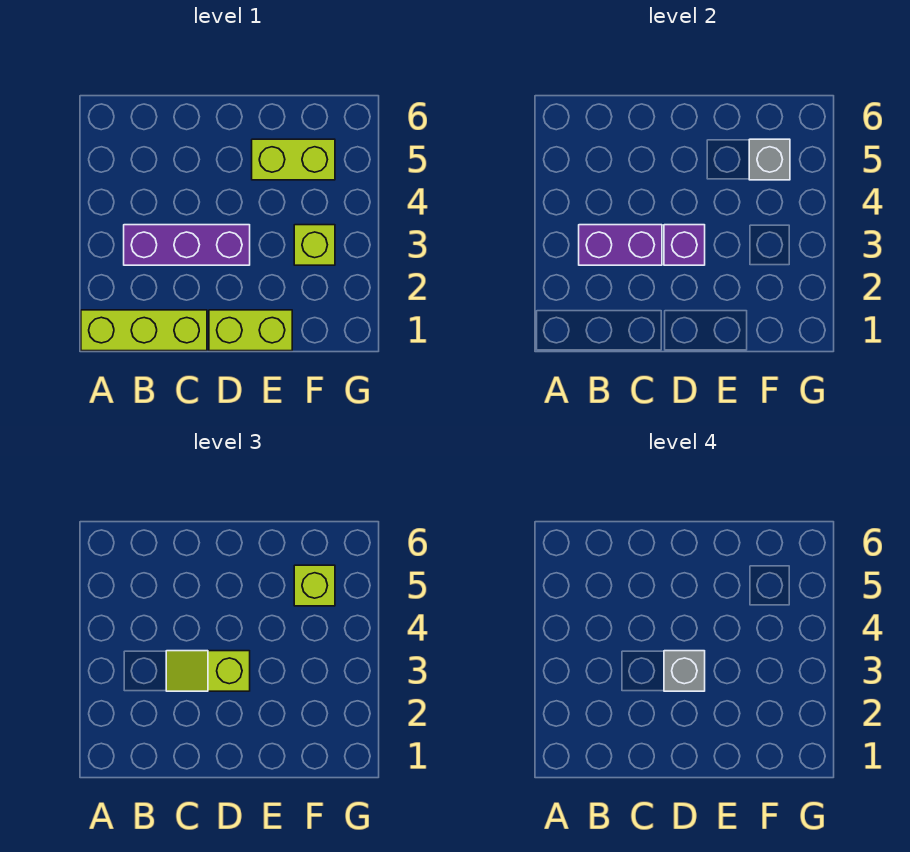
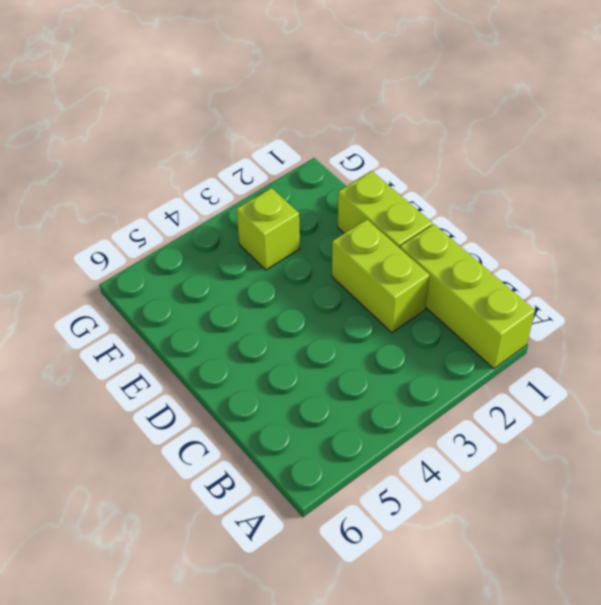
lime brick C2:D2 level 1 -> lime brick E5:F5 level 1
none -> purple brick B3:D3 level 1
none -> purple brick B3:C3 level 2

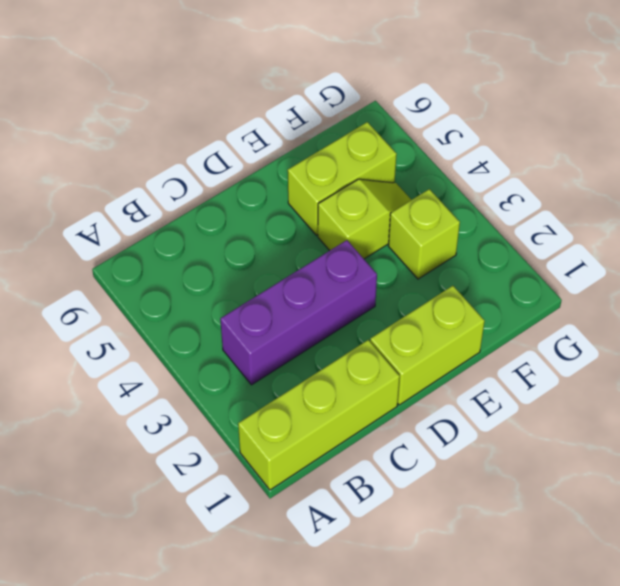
lime slope E4:F4 level 1 top E -> lime slope C3:D3 level 3 top D
none -> purple brick B3:C3 level 2
none -> purple brick D3 level 2

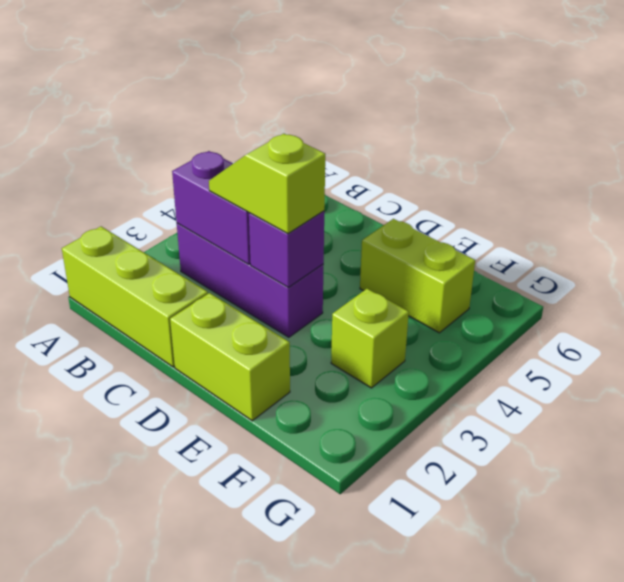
none -> grey brick F5 level 2
none -> lime brick F5 level 3

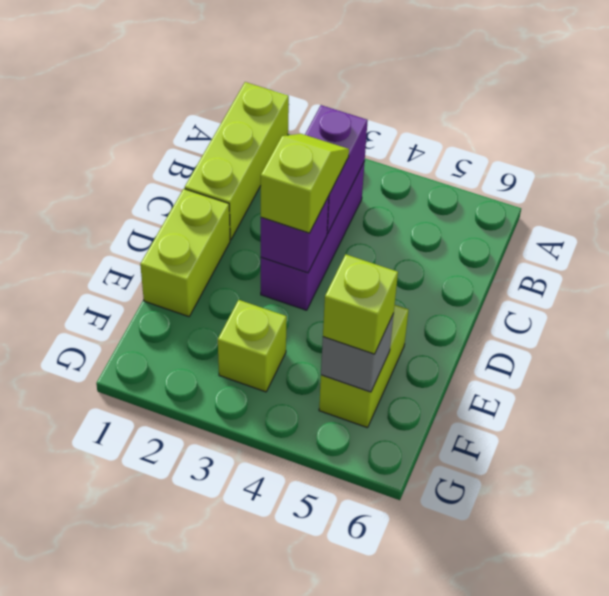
none -> grey brick D3 level 4

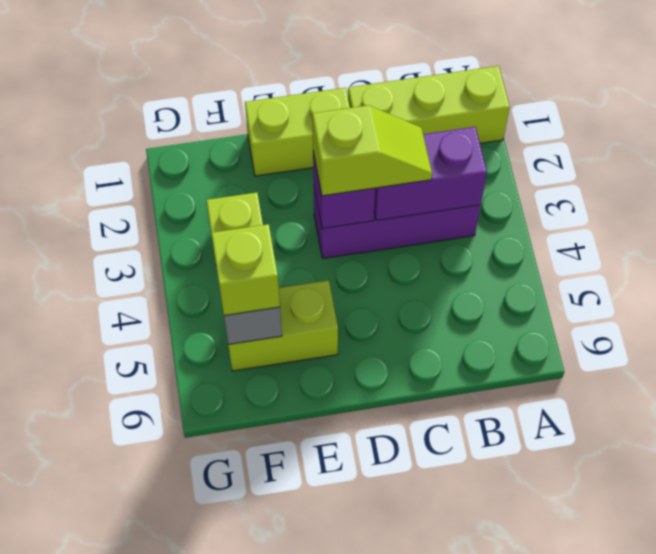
none -> grey brick D3 level 4

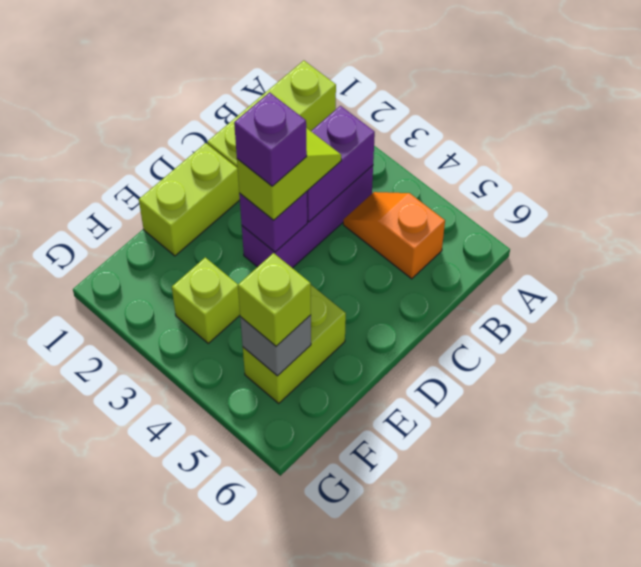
orange slope B4:B5 level 1 top 5 -> none
purple brick D3 level 4 -> grey brick D3 level 4

